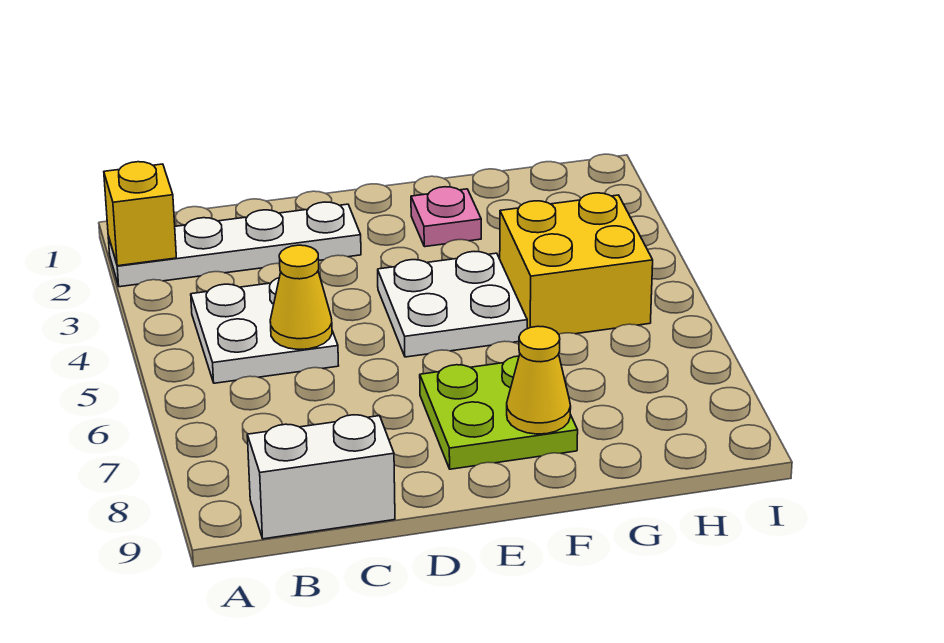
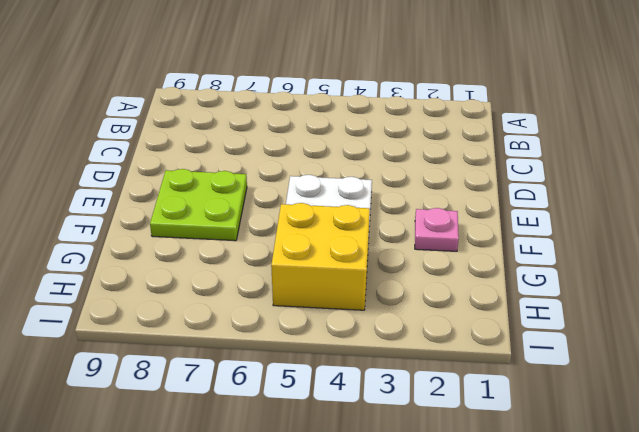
none -> white plate A2:D2 level 1
none -> white plate B4:C5 level 1

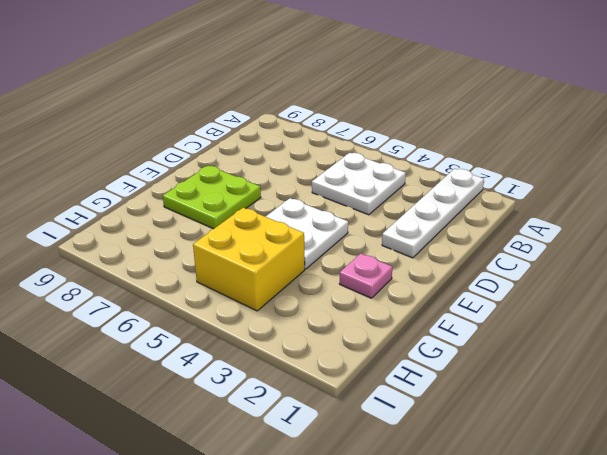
none -> white brick B9:C9 level 1
none -> yellow brick A2 level 2

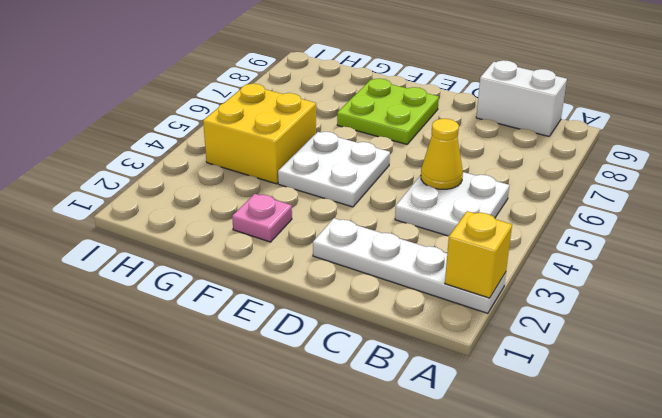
none -> yellow cone F8 level 2

